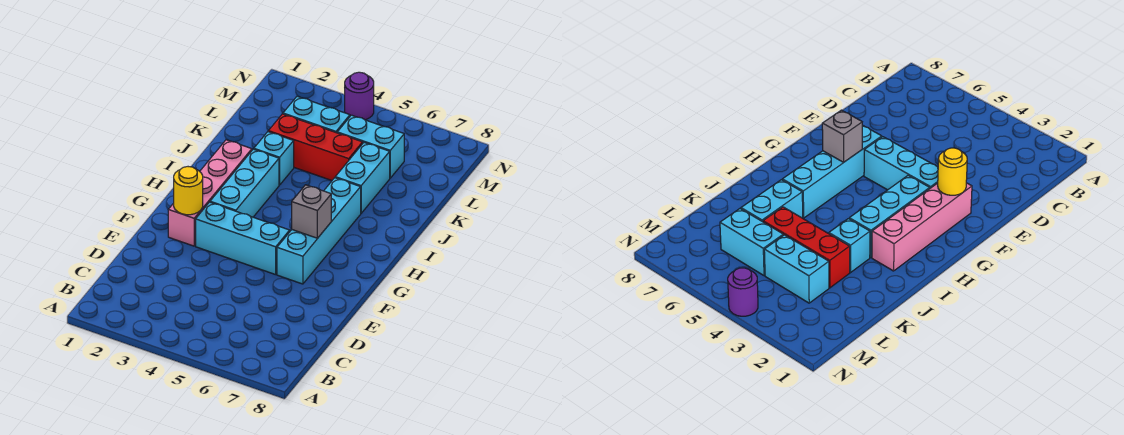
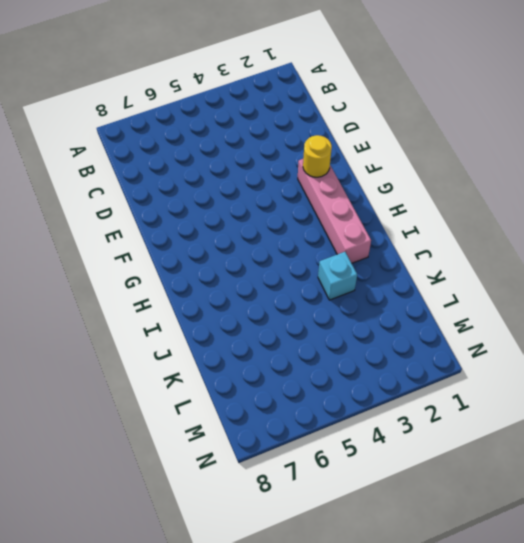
none -> cyan brick F3:F5 level 1
none -> cyan brick F6:I6 level 1
none -> cyan brick G3:I3 level 1

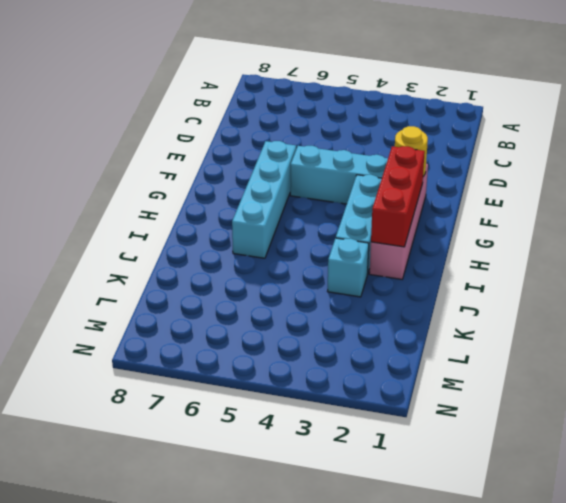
red brick G2:I2 level 2 -> red brick K3:K5 level 1
none -> cyan brick J6:K6 level 1
none -> cyan brick L3:L4 level 1
none -> cyan brick L5:L6 level 1

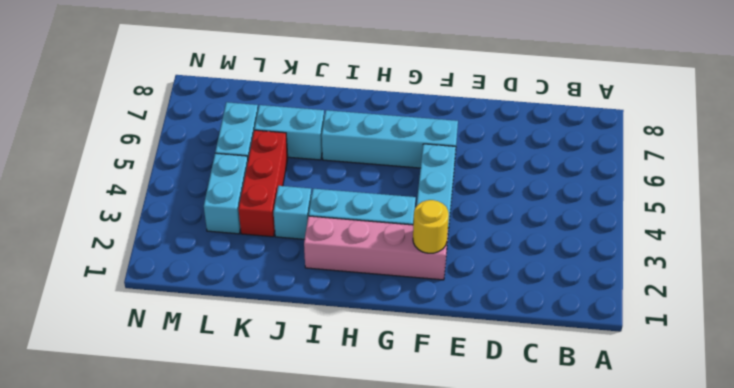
none -> purple round brick N4 level 1
none -> grey brick G6 level 2

